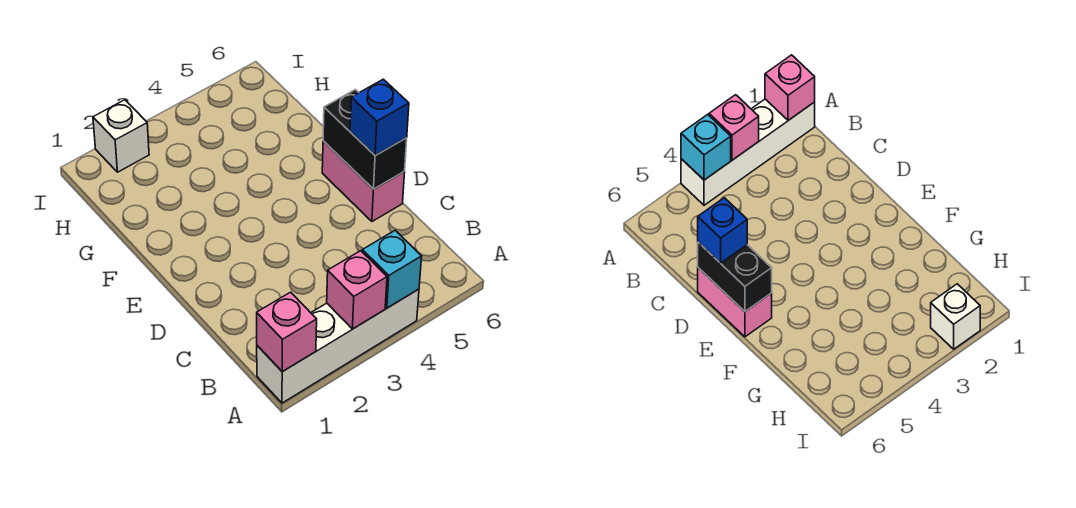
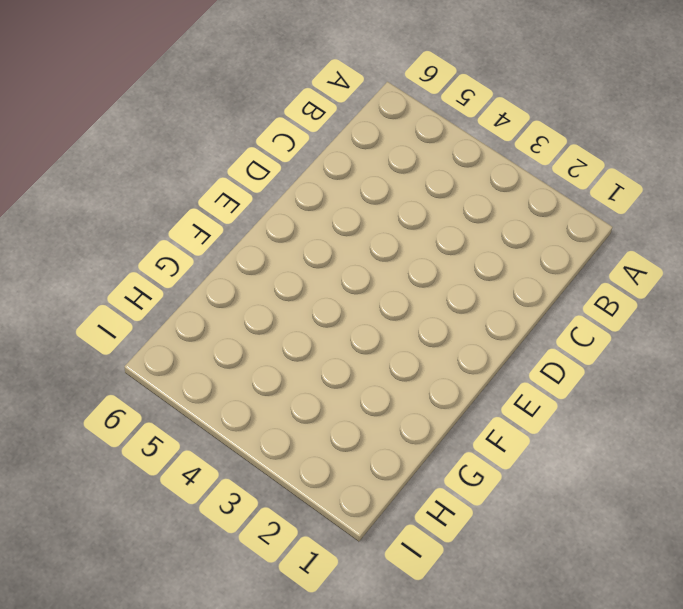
none -> white brick A1:A4 level 1
none -> pink brick D6:E6 level 1

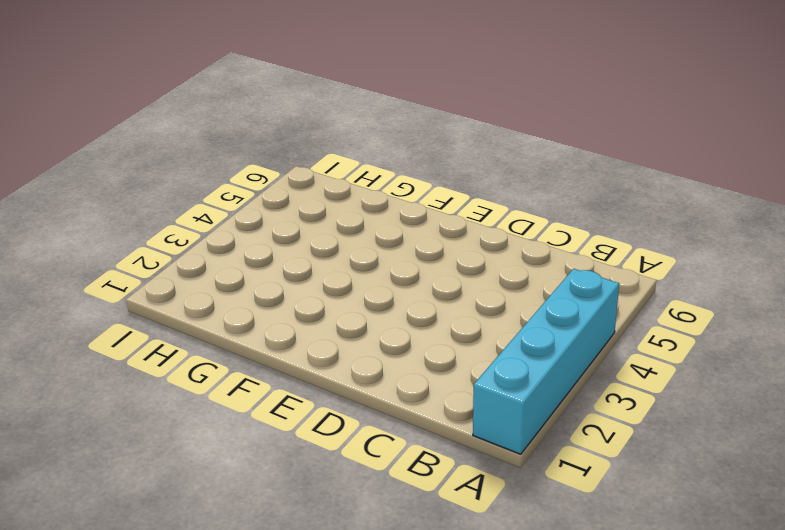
cyan brick A1:A4 level 1 -> white brick A1:A4 level 1
none -> pink brick D6:E6 level 1
none -> white brick I2 level 1

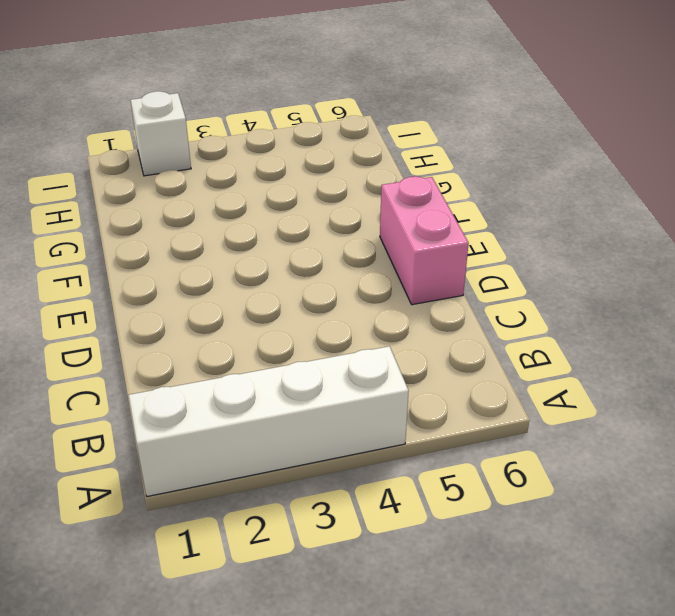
none -> pink brick A1 level 2
none -> pink brick A3 level 2

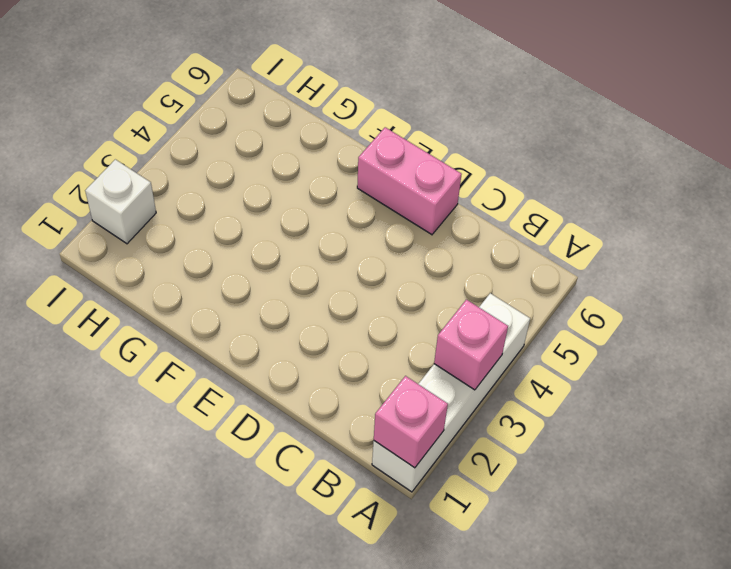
none -> cyan brick A4 level 2
none -> black brick D6:E6 level 2

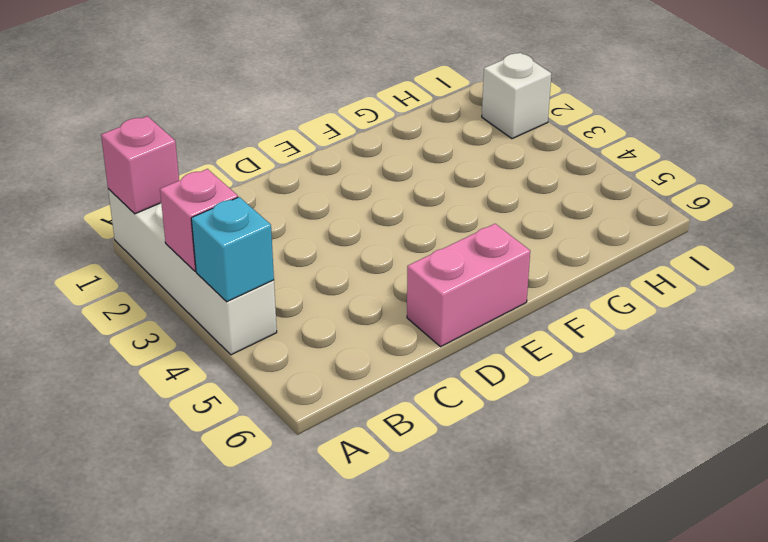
none -> black brick D6:E6 level 2
none -> blue brick D6 level 3

